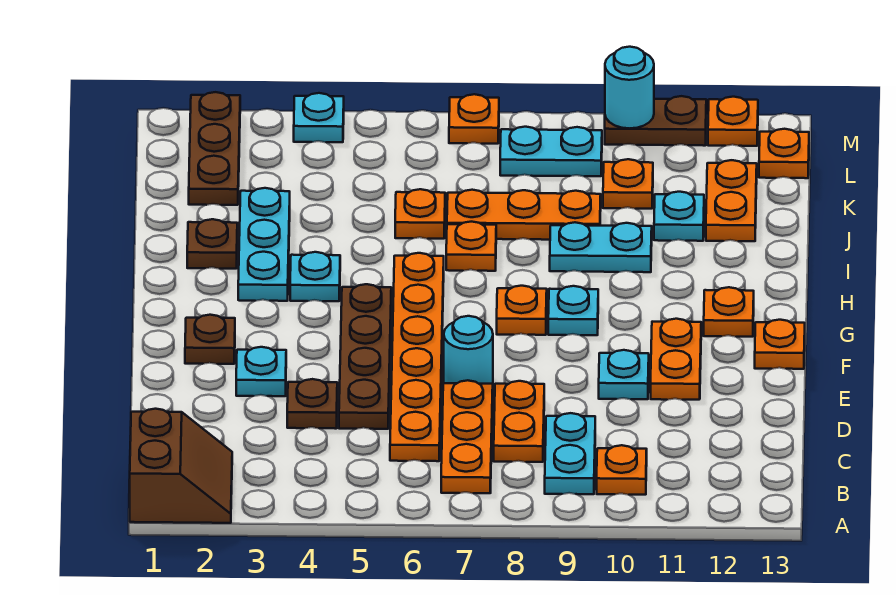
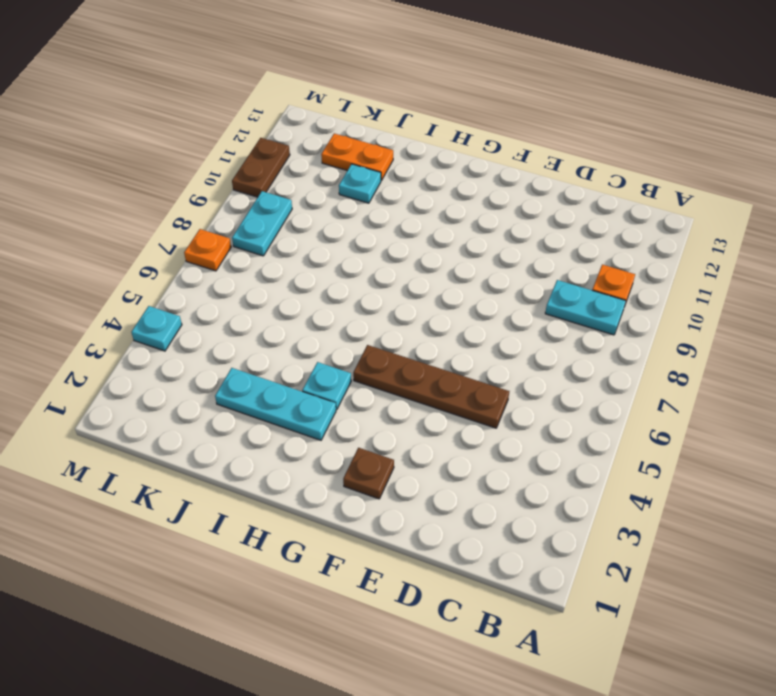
none -> brown slope A1:B2 level 1 top 1
none -> orange plate B7:D7 level 1
none -> orange plate C6:H6 level 1
none -> orange plate C8:D8 level 1

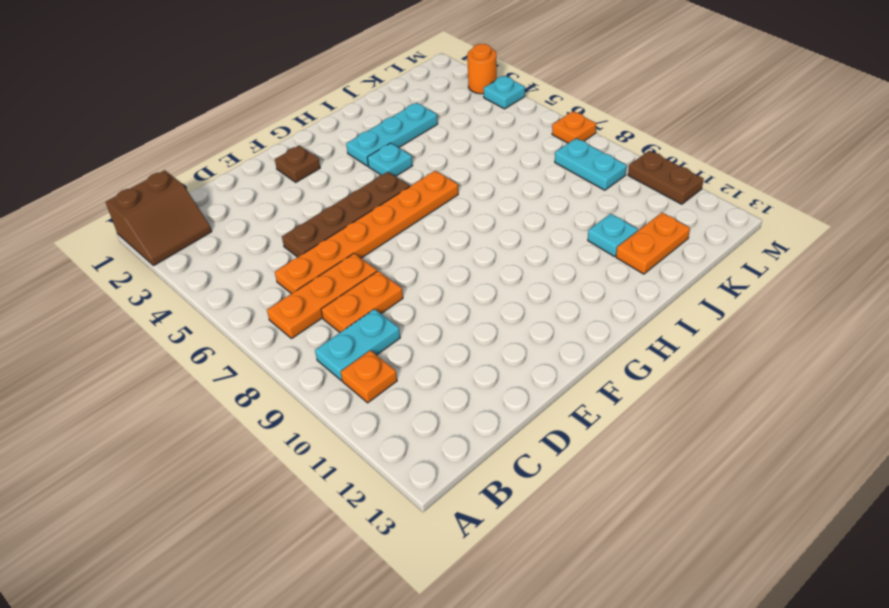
orange round brick M3 level 1 -> none
none -> brown plate D4 level 1
none -> cyan plate E3 level 1
none -> cyan round brick E7 level 1
none -> cyan plate E10 level 1

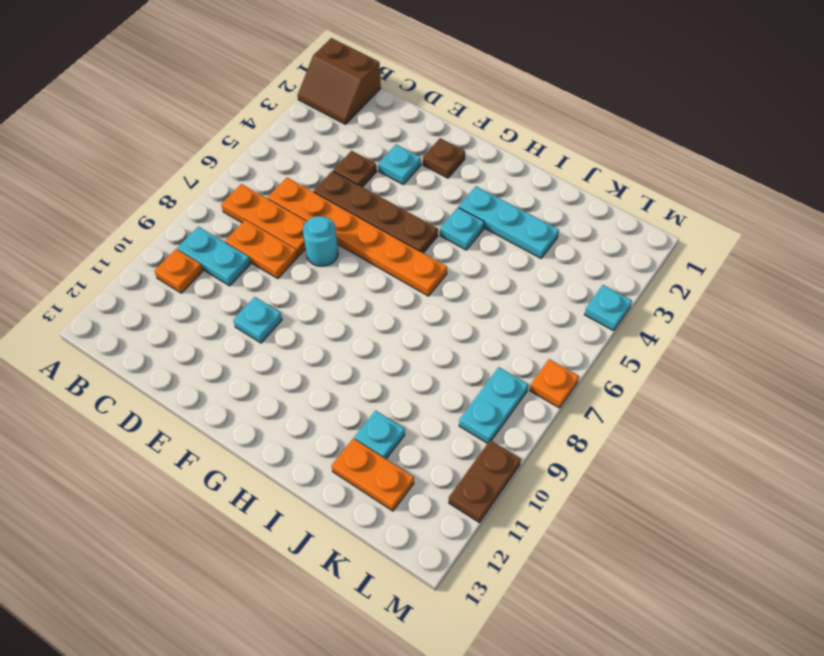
none -> orange plate E11:F11 level 1
none -> orange plate F13 level 1
none -> orange plate G8 level 1
none -> cyan plate G9 level 1

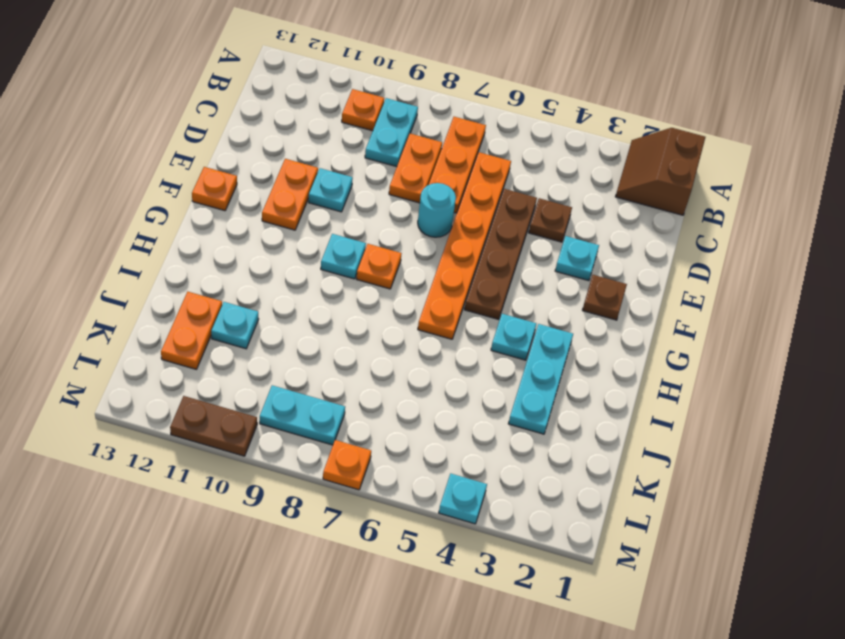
none -> orange plate G12 level 1
none -> brown plate I2 level 1
none -> orange plate I7 level 1
none -> cyan plate I9:I10 level 1

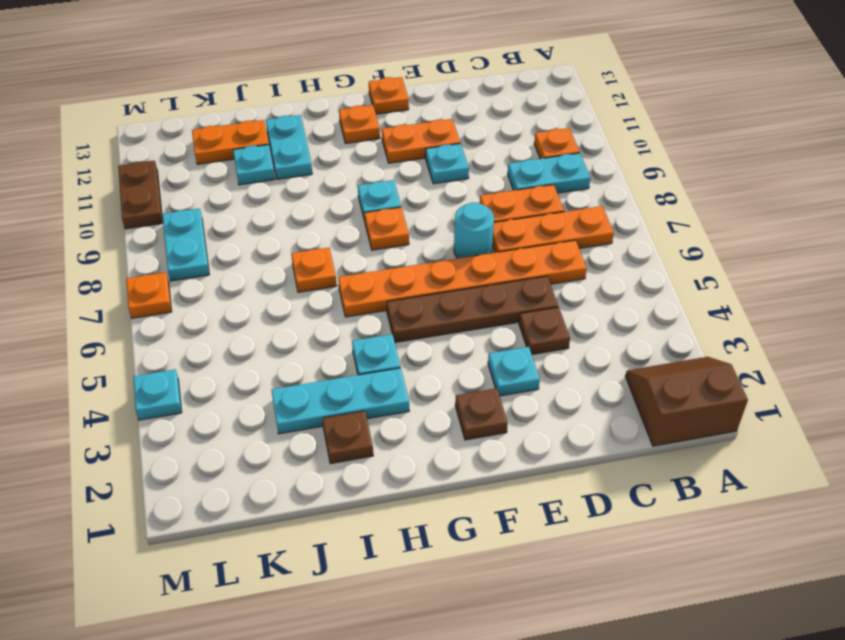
cyan plate I11:I12 level 1 -> cyan plate I9:I10 level 1
none -> orange plate J6 level 1
none -> orange plate J7:J9 level 1
none -> brown plate K2:M2 level 1
none -> orange plate K10 level 1

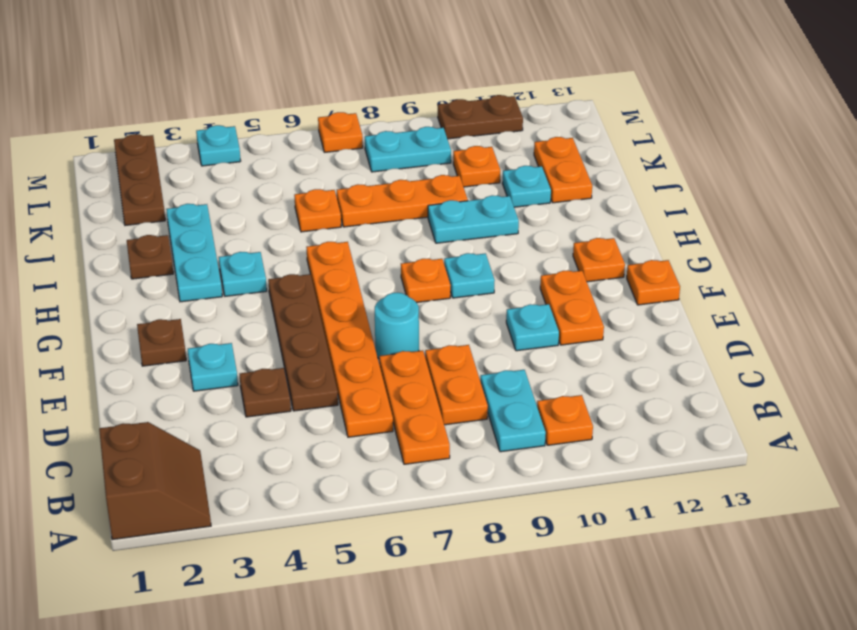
none -> orange plate I7 level 1
none -> orange plate L13 level 1
none -> orange plate M12 level 1
none -> cyan round brick M10 level 2

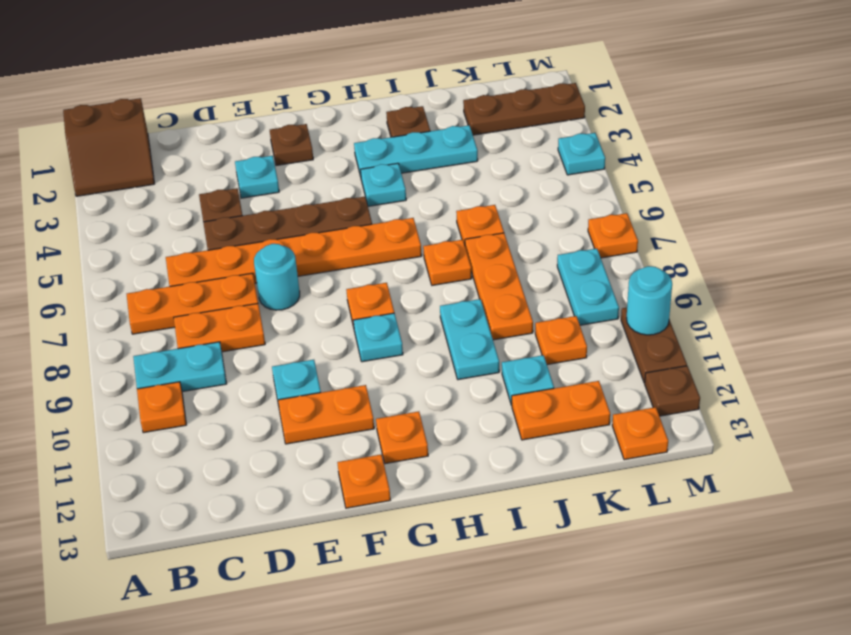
brown plate M12 level 1 -> orange plate M12 level 1

